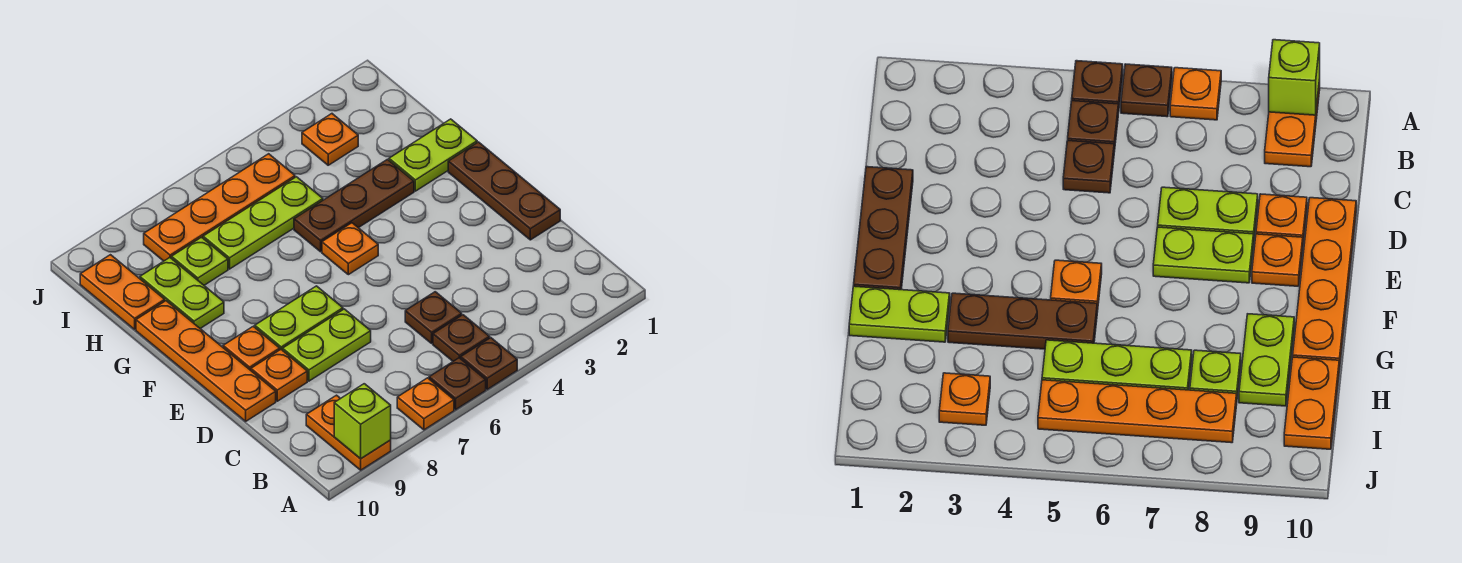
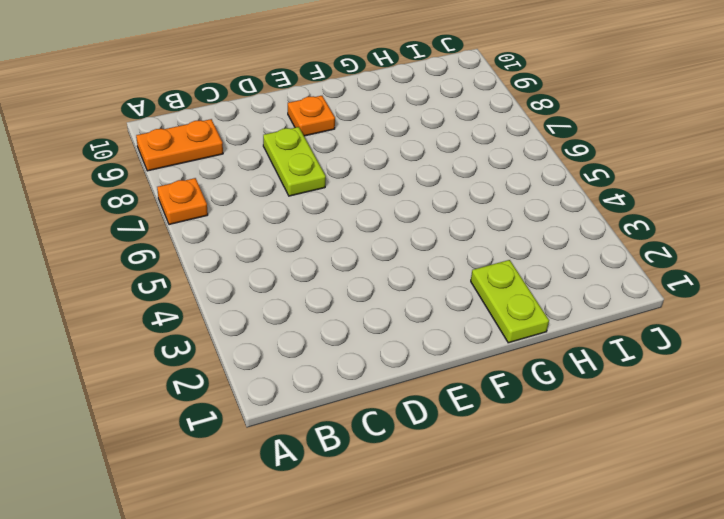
none -> brown plate A5 level 1
none -> brown plate A6 level 1
none -> brown plate B5 level 1

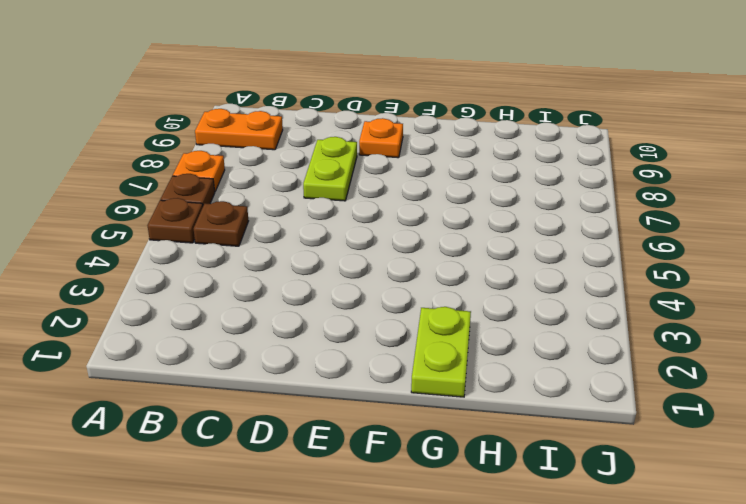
none -> brown plate C5 level 1
none -> brown plate D1:F1 level 1
none -> orange plate D9 level 1

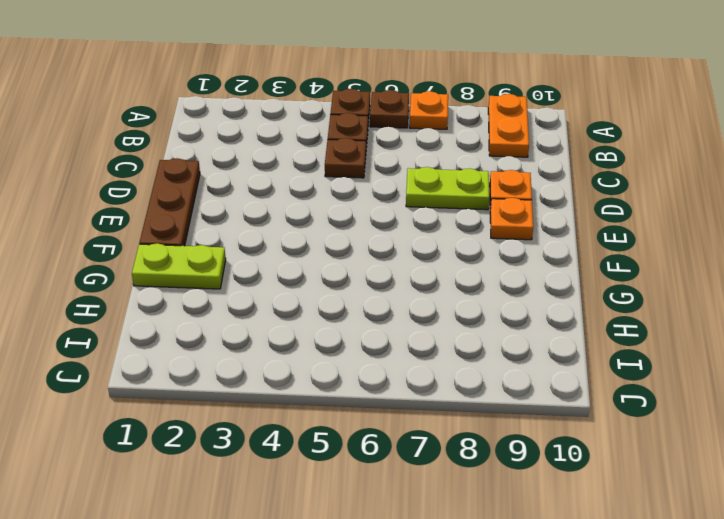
none -> orange plate D10:G10 level 1
none -> lime plate E7:E8 level 1
none -> orange plate F5 level 1

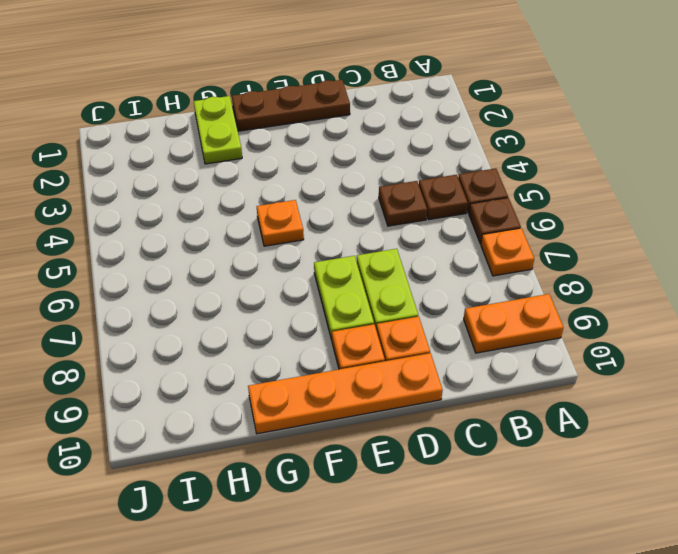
none -> brown plate G3:G5 level 1
none -> lime plate G9:H9 level 1
none -> lime plate H5:H7 level 1

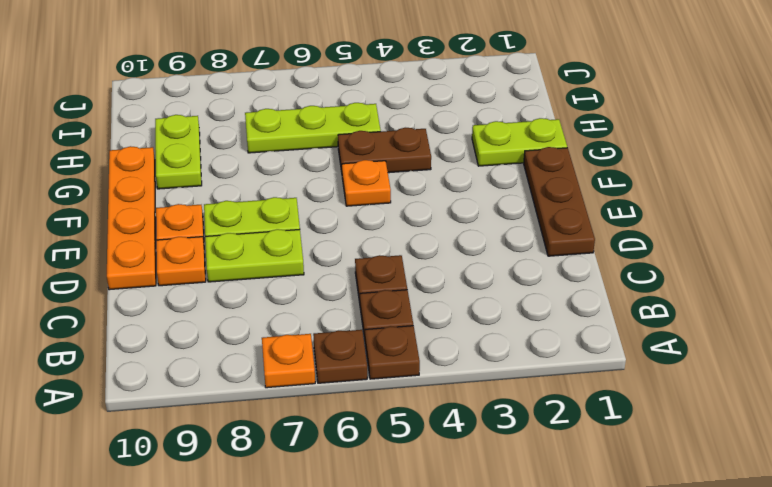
brown plate G4:G5 level 1 -> brown plate G3:G5 level 1
none -> orange plate A9:B9 level 1
none -> lime plate H8 level 1
none -> orange plate H10:I10 level 1

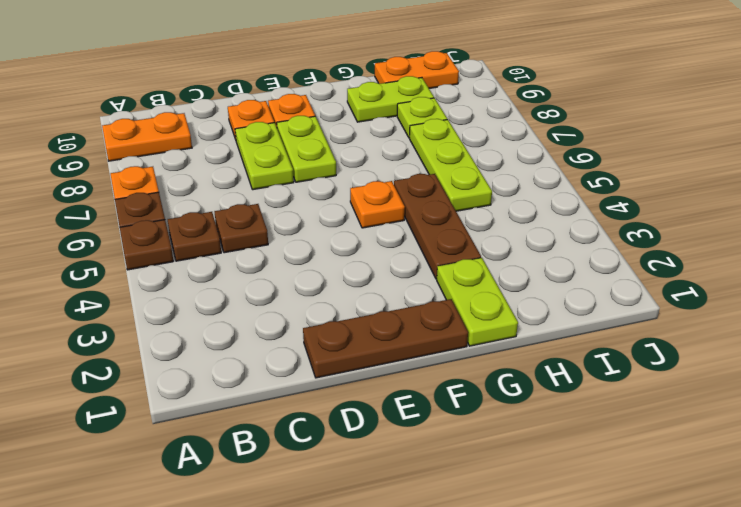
none -> orange plate D10:G10 level 1
none -> orange plate I3 level 1
none -> orange plate I5:I8 level 1

